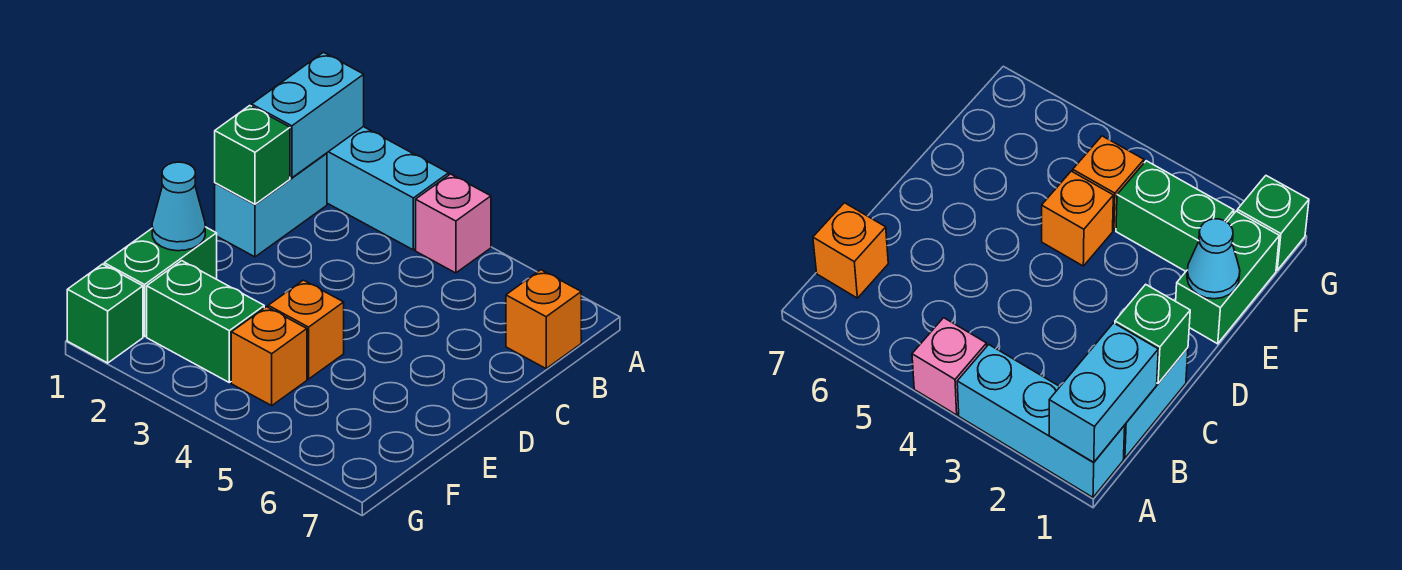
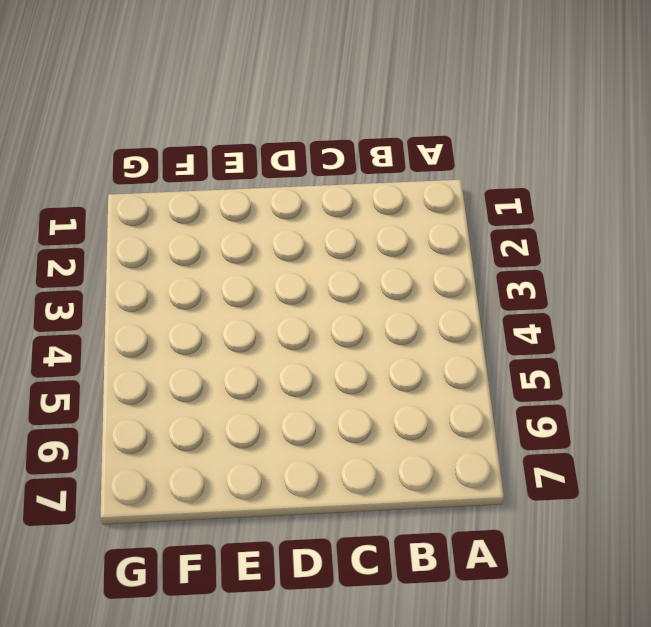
none -> cyan brick A1:A3 level 1
none -> pink brick A4 level 1
none -> cyan brick B1:C1 level 1

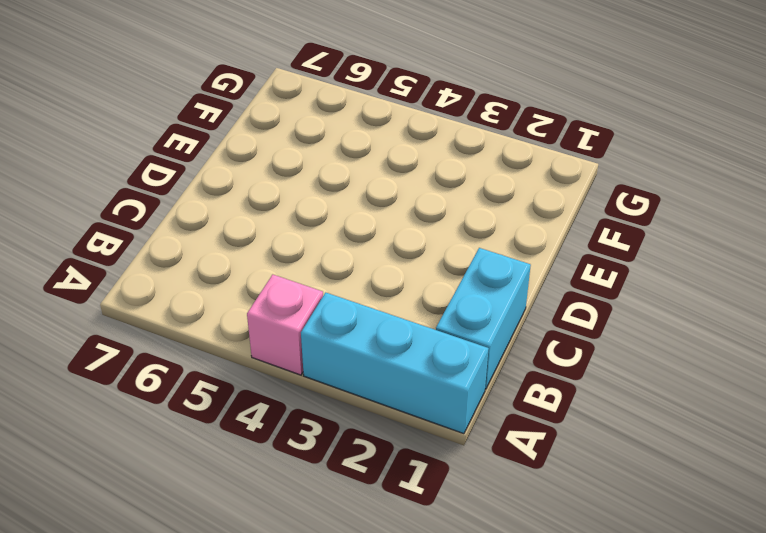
none -> orange brick B7 level 1
none -> green brick E1:F1 level 1
none -> orange brick E4 level 1

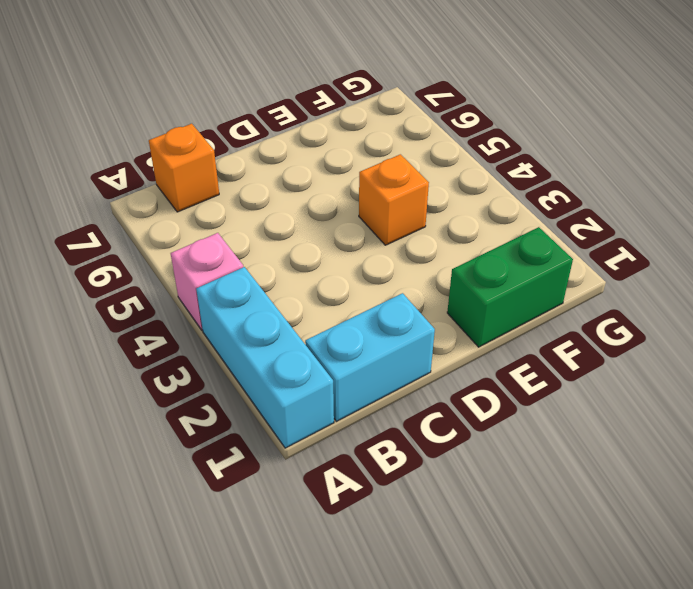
none -> green brick F2:F3 level 1
none -> orange brick F4 level 1
none -> green brick G1 level 1

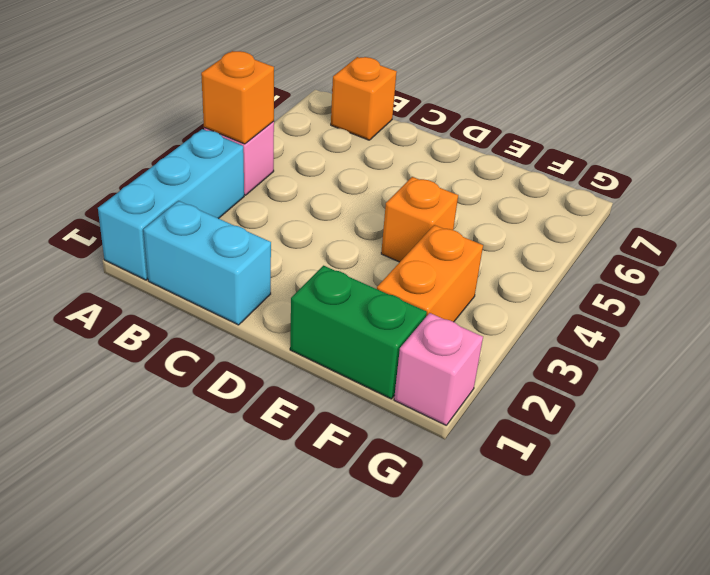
orange brick A4 level 2 -> orange brick F4 level 1
orange brick F2:F3 level 1 -> green brick F2:F3 level 1
pink brick G1 level 1 -> green brick G1 level 1
none -> cyan brick A1:B1 level 2
none -> green brick C1 level 2
none -> cyan cone E1 level 2

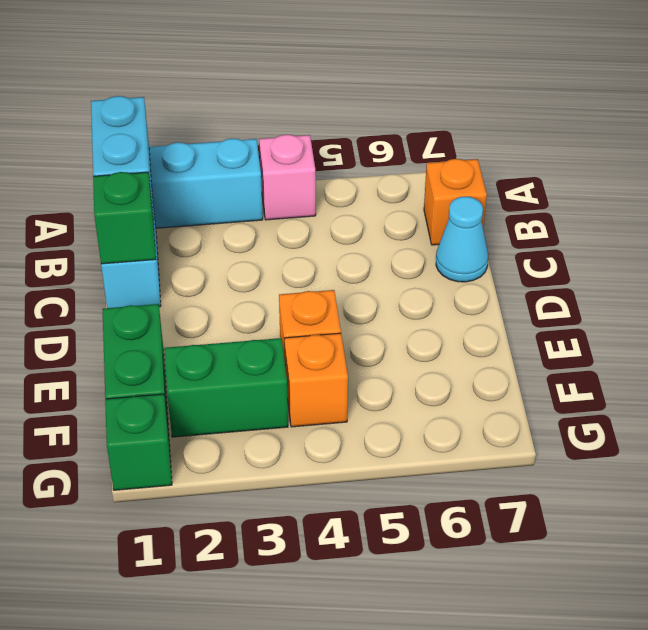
cyan cone C7 level 1 -> cyan cone E1 level 2

